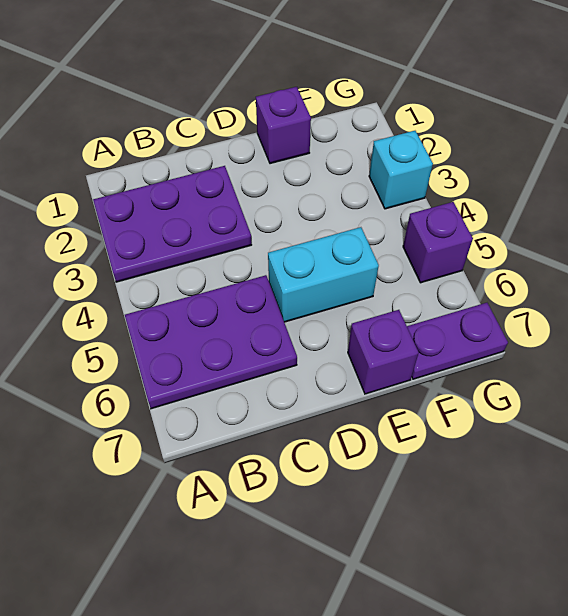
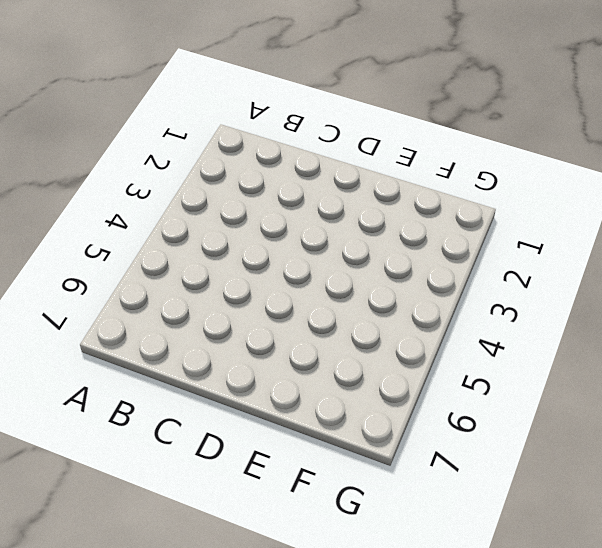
none -> purple plate A2:C3 level 1
none -> purple plate A5:C6 level 1

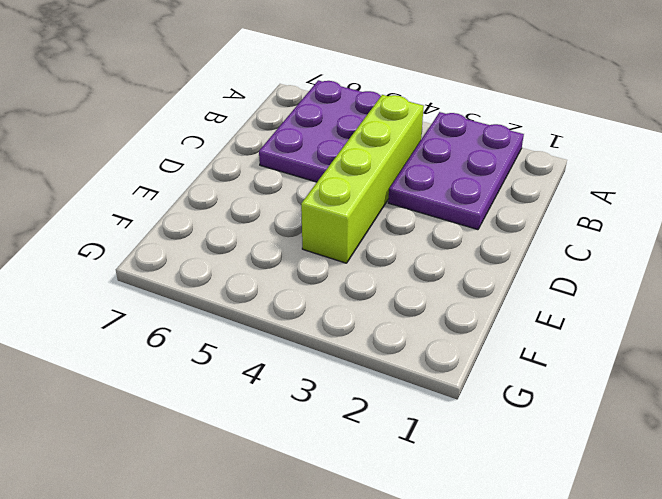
lime brick B4:E4 level 1 -> none
none -> cyan brick D5:E5 level 1
none -> purple brick E1 level 1

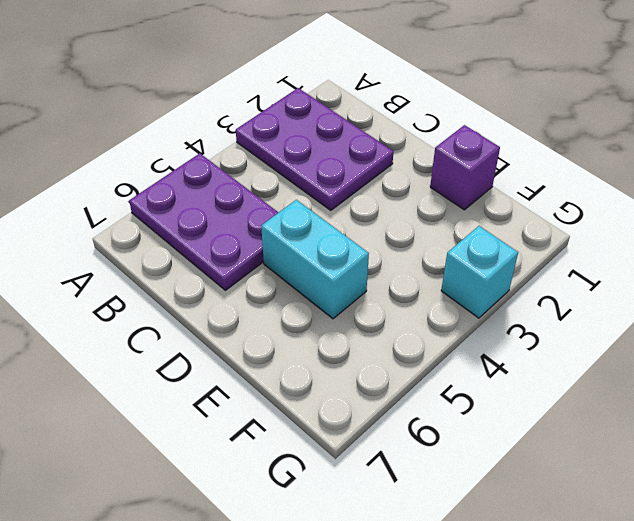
none -> purple brick E7 level 1
none -> purple plate F7:G7 level 1

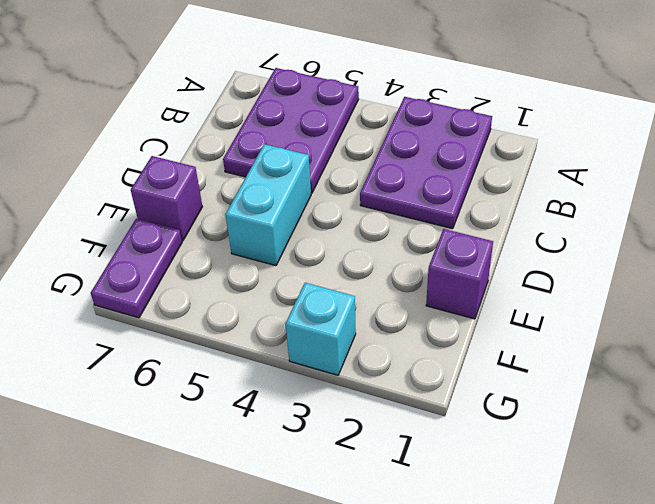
none -> purple brick G5 level 1

